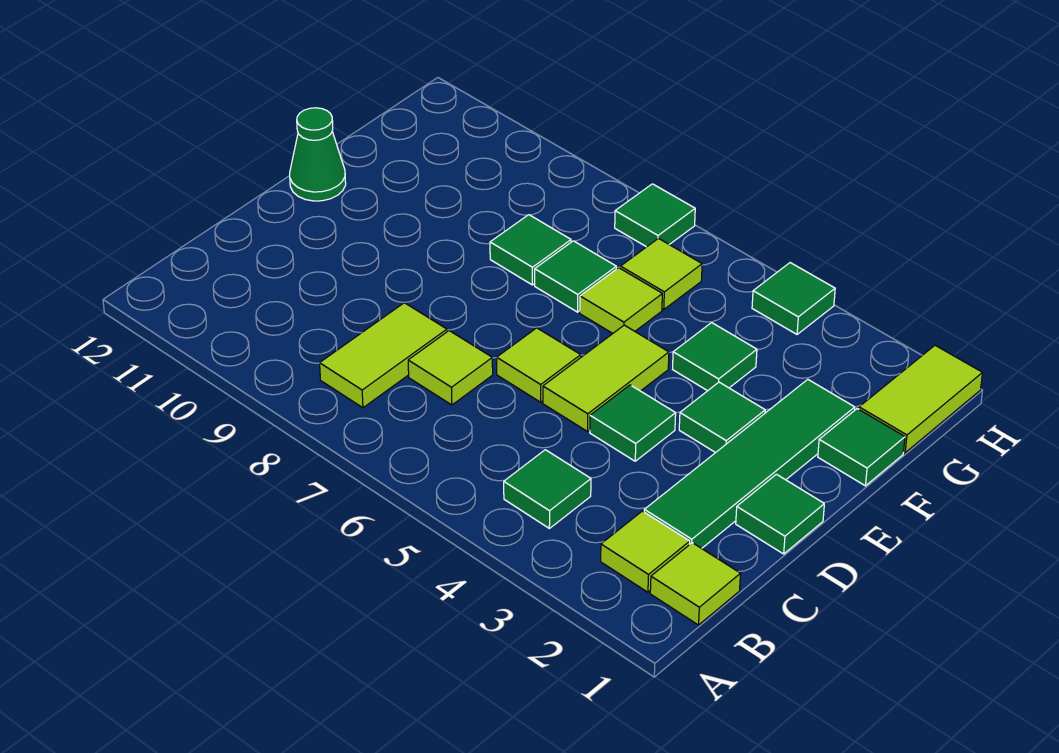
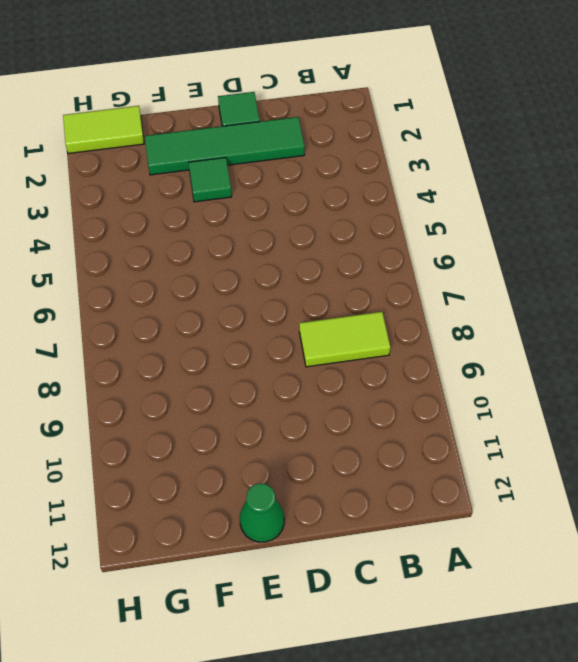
none -> lime tile B1 level 1
none -> lime tile B2 level 1
none -> green tile B4 level 1

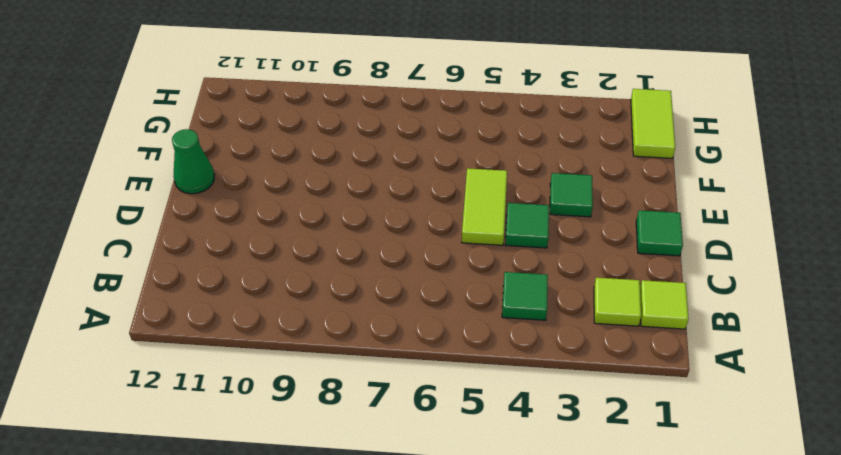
none -> lime tile B8:C8 level 1
none -> green tile C2:F2 level 1
none -> lime tile C7 level 1

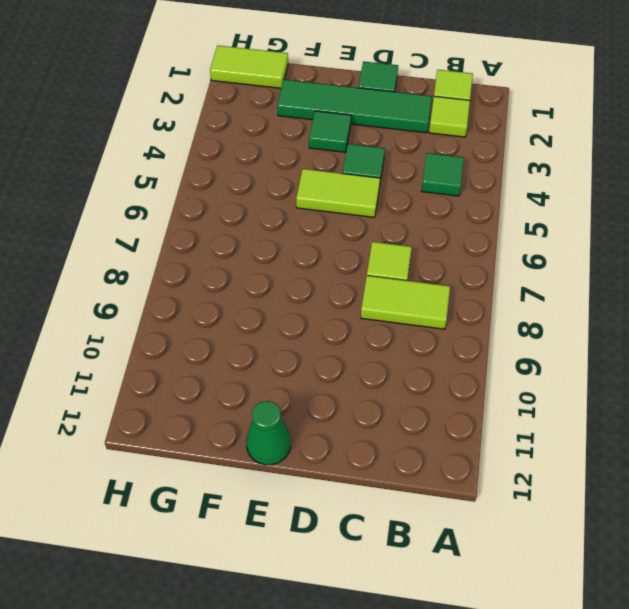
none -> lime tile D6 level 1
none -> green tile F1 level 1
none -> green tile F4 level 1

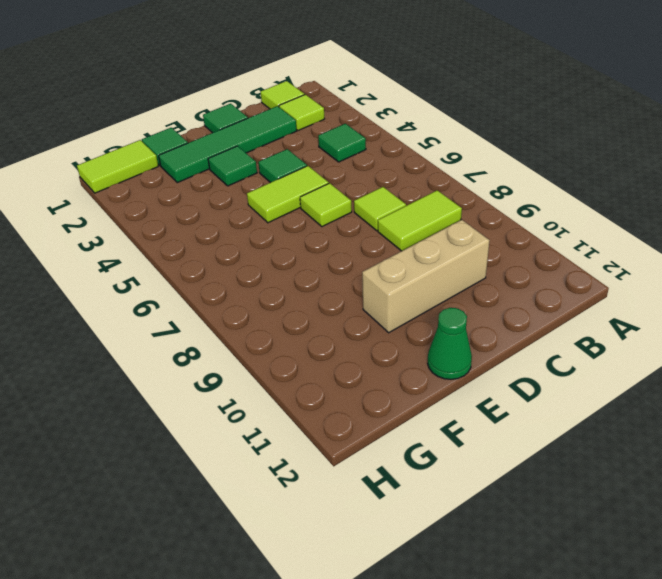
tan brick C10:E10 level 1 -> none
none -> green tile F4 level 1
none -> lime tile F6 level 1
none -> green tile F7 level 1

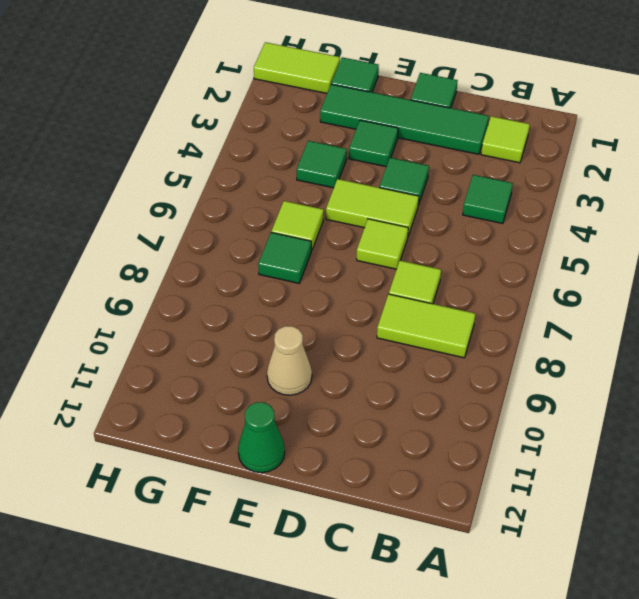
tan cone E10 level 1 -> none
none -> lime tile B1 level 1
none -> green tile F8 level 1
none -> lime tile G6 level 1

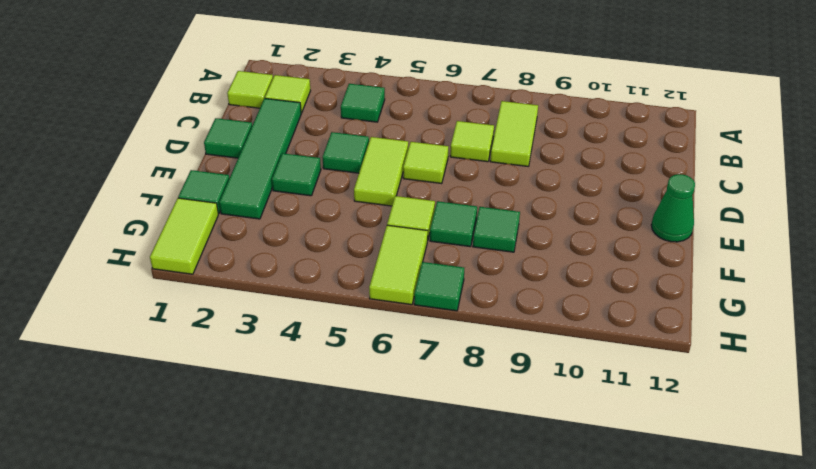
lime tile G6:H6 level 1 -> lime tile G6 level 1
none -> green tile F4 level 1
none -> green tile H4 level 1

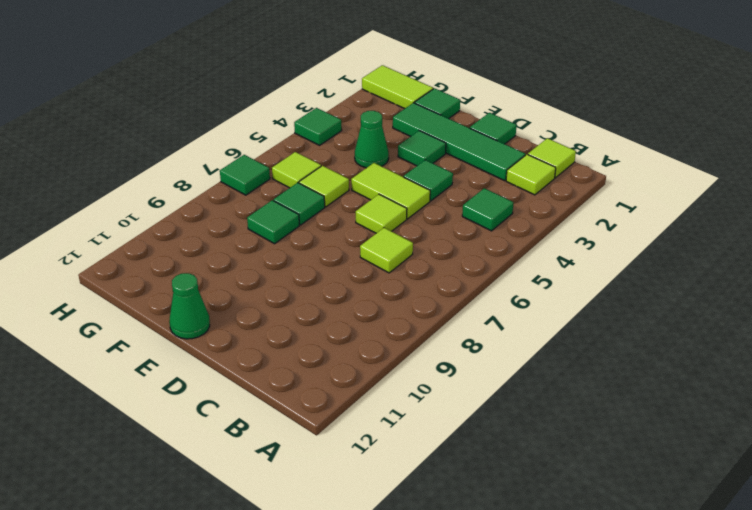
green cone F4 level 1 -> green tile F4 level 1
none -> lime tile B8:C8 level 1

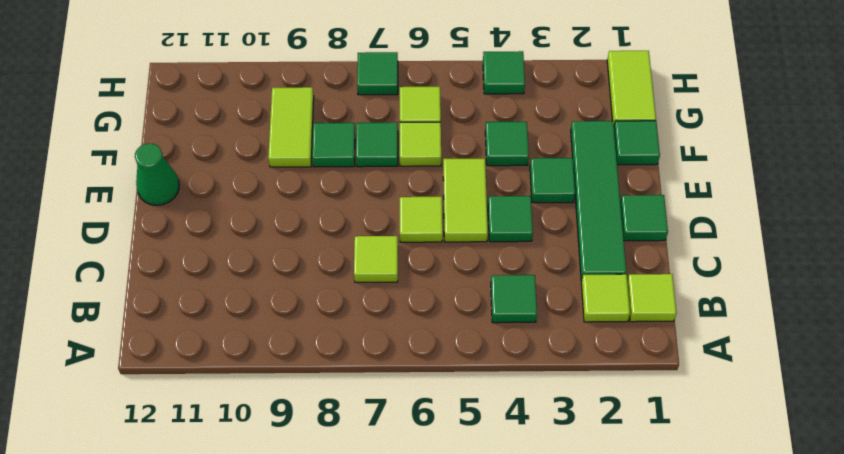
lime tile F9:G9 level 1 -> lime tile B8:C8 level 1

